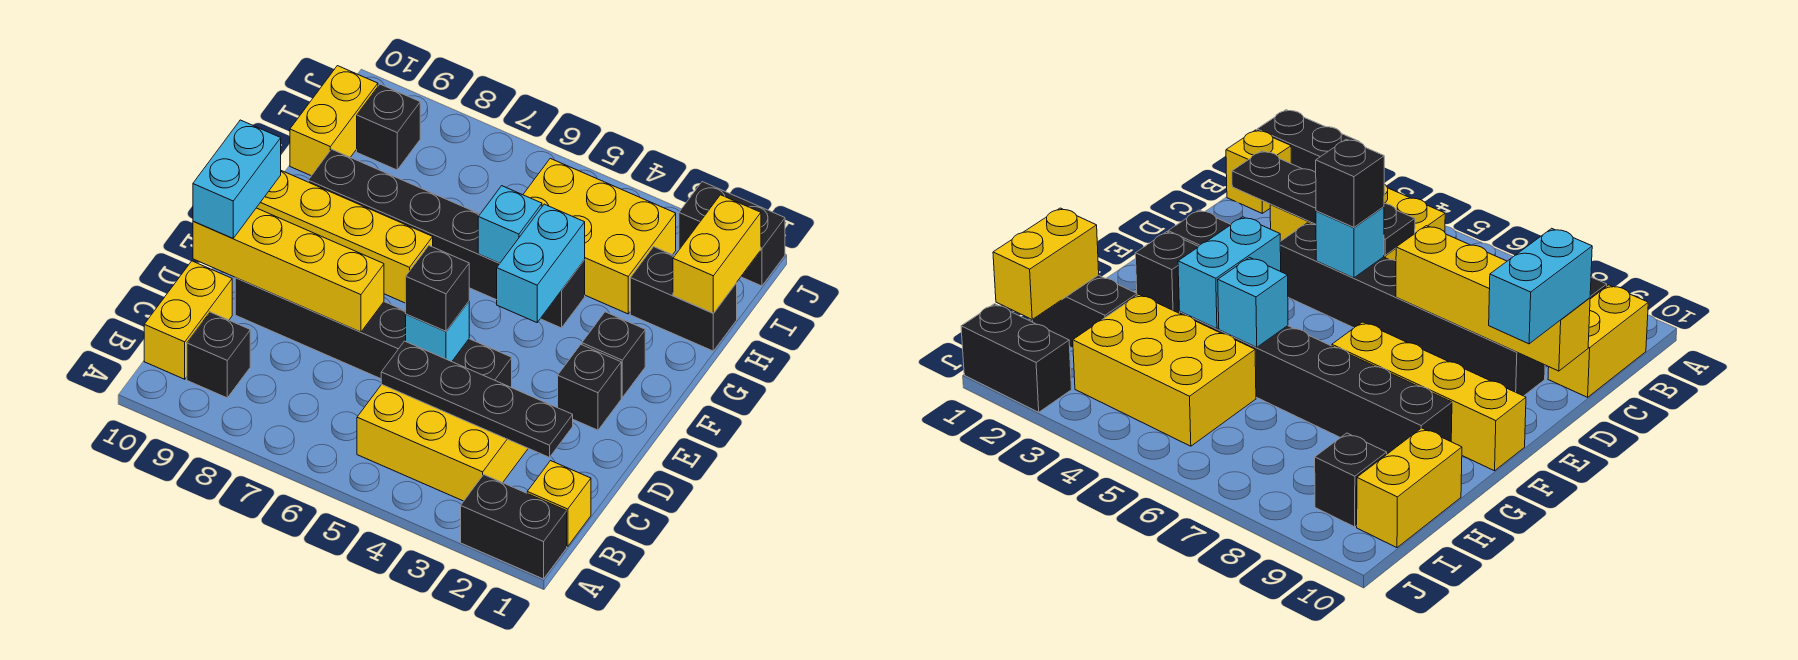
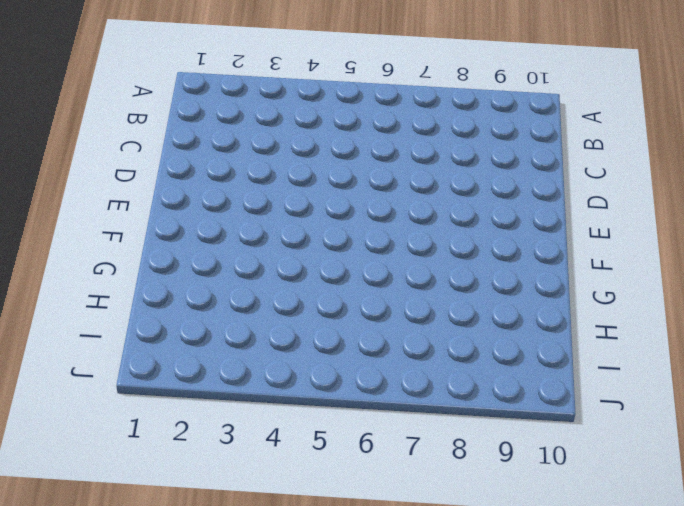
none -> black brick A1:A2 level 1
none -> yellow brick B1 level 1
none -> yellow brick B3:C5 level 1

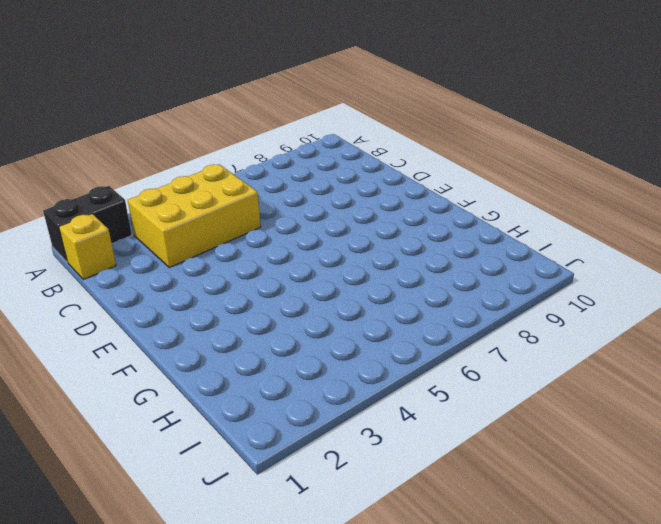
none -> black brick B9 level 1
none -> yellow brick B10:C10 level 1
none -> black brick D4:D9 level 1

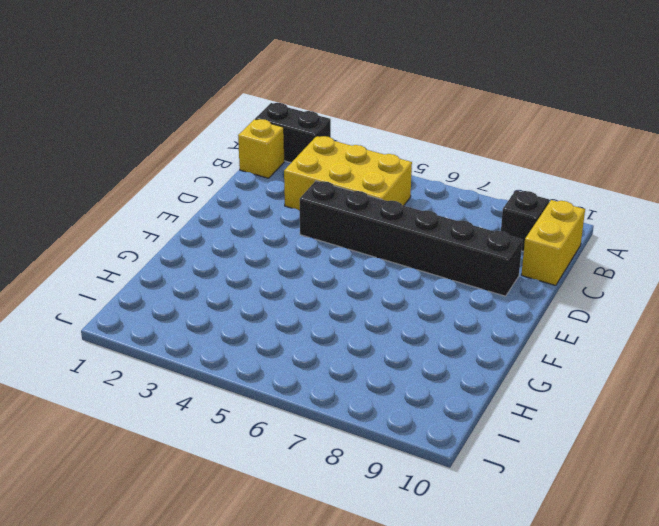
none -> black brick E2 level 1
none -> black brick F2 level 1
none -> yellow brick F7:F10 level 1

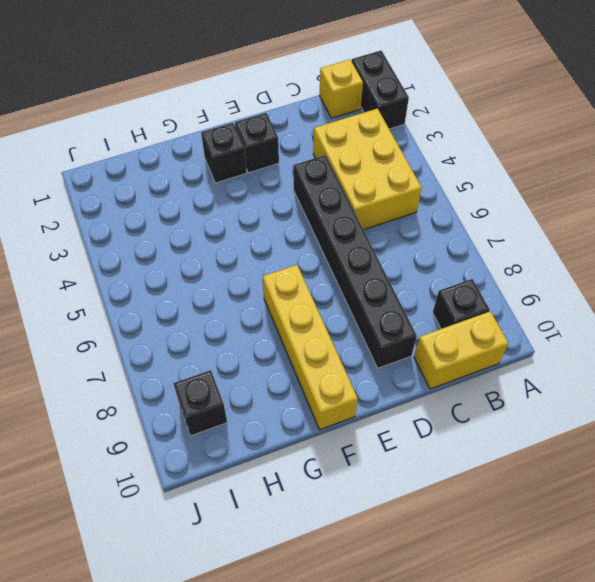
none -> black brick G4:G9 level 1
none -> black brick H1:H2 level 1
none -> yellow brick H3:I5 level 1

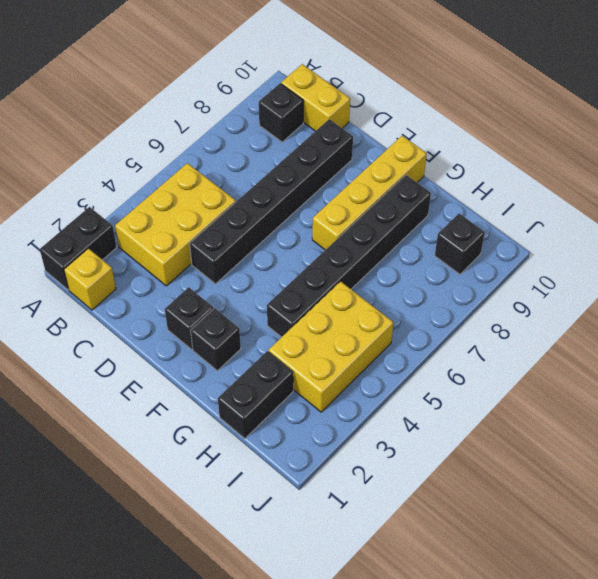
none -> yellow brick H10:I10 level 1
none -> black brick J1:J2 level 1
none -> black plate C2:C5 level 2

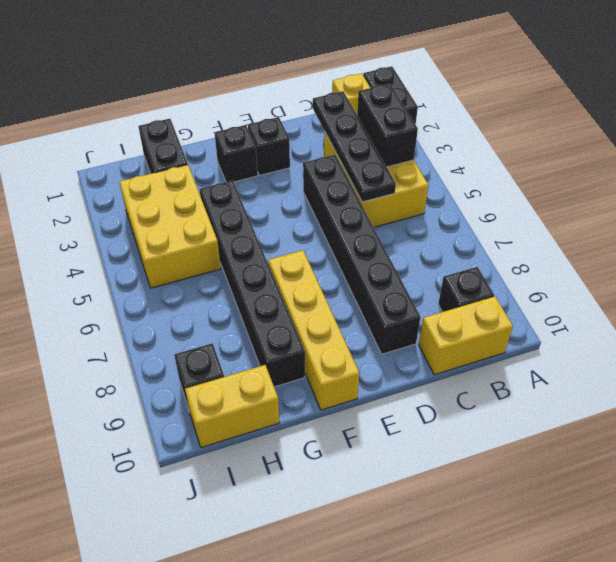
black brick B3:B4 level 2 -> black brick J1:J2 level 1
none -> cyan brick D5 level 2
none -> yellow brick D7:D10 level 2
none -> cyan brick F4:G4 level 2

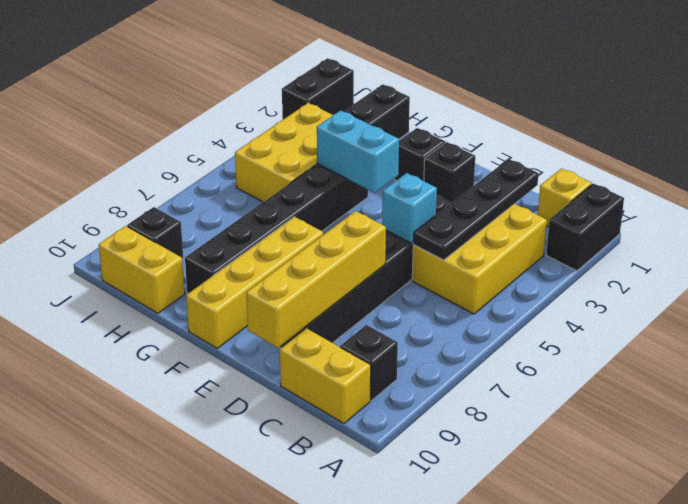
none -> cyan brick G5 level 2
none -> yellow brick H1:I1 level 2
none -> black brick D5 level 3

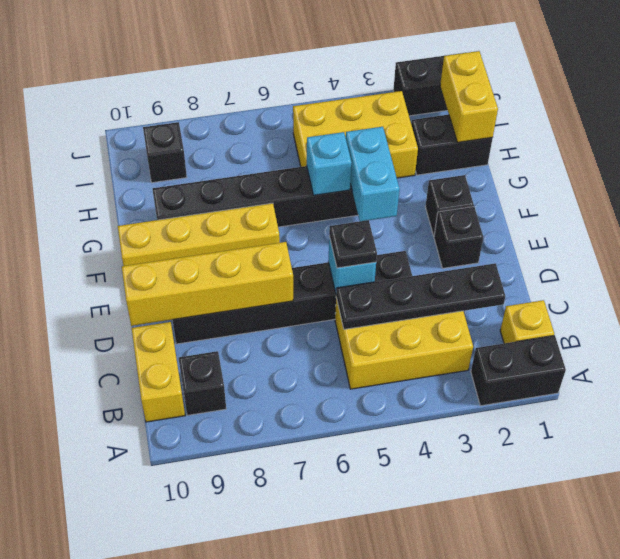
black plate D5 level 3 -> black brick D5 level 3
none -> yellow brick H10:I10 level 1
none -> cyan brick D10:E10 level 3

